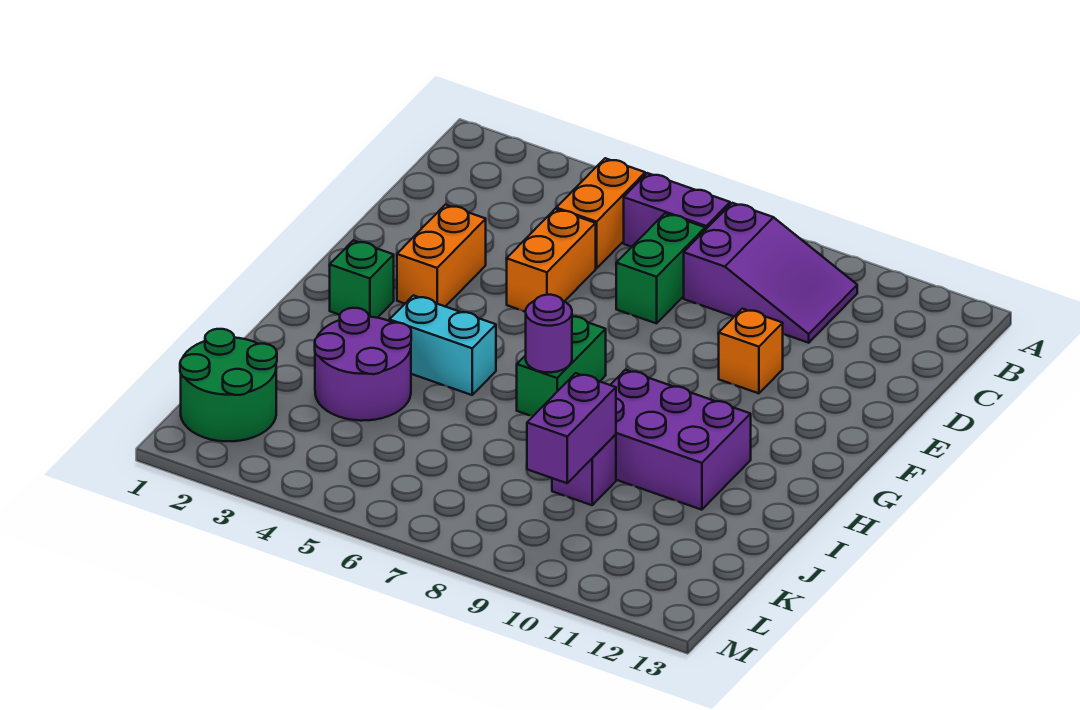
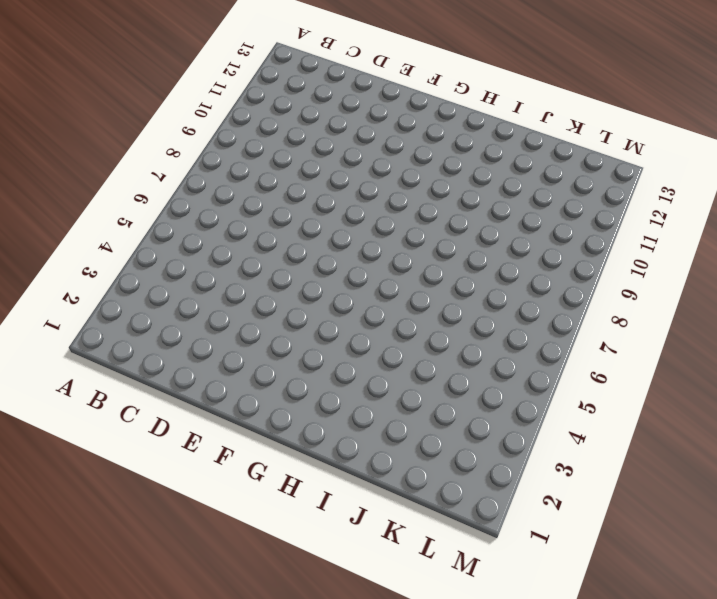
none -> orange brick B5:C5 level 1
none -> purple brick B6:B7 level 1
none -> purple slope B8:C10 level 1 top 8

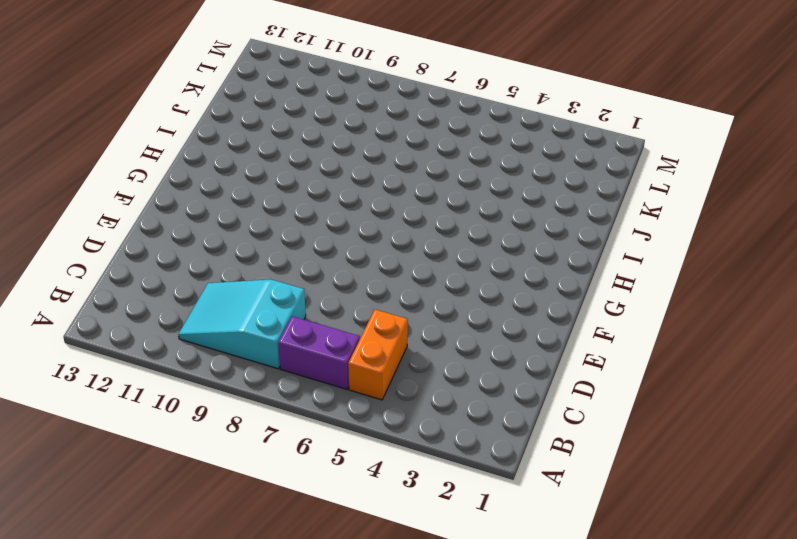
cyan slope B8:C10 level 1 top 8 -> purple slope B8:C10 level 1 top 8
none -> green brick C7:D7 level 1
none -> orange brick D5:E5 level 1
none -> orange brick E3:F3 level 1

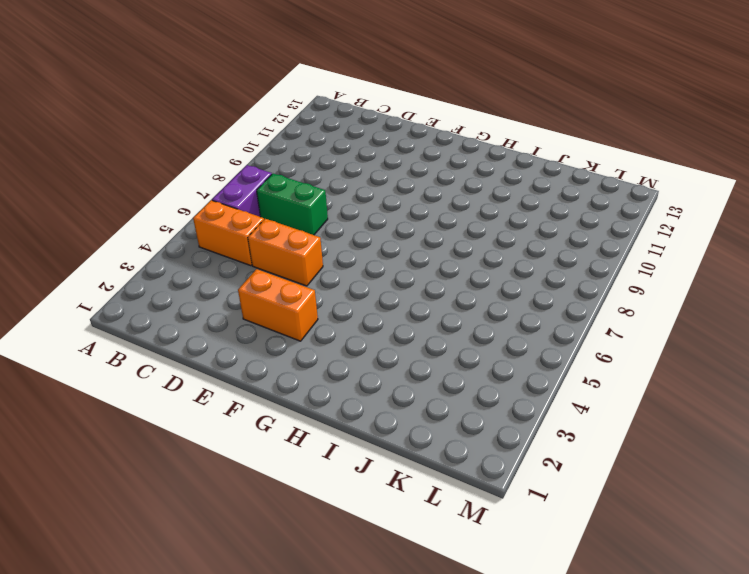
none -> purple slope B8:C10 level 1 top 8
none -> orange brick E10 level 1
none -> green brick G2 level 1

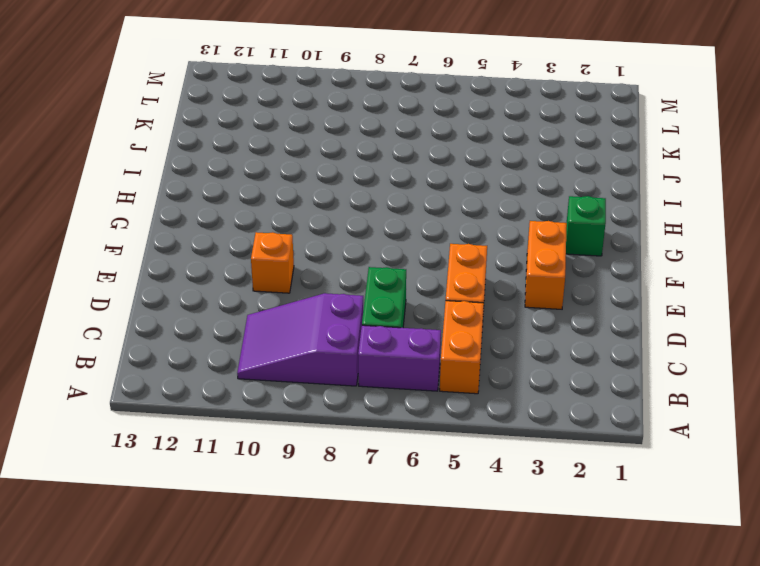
none -> green brick G7:H7 level 1
none -> cyan brick H4:H5 level 1
none -> purple brick H9:I11 level 1

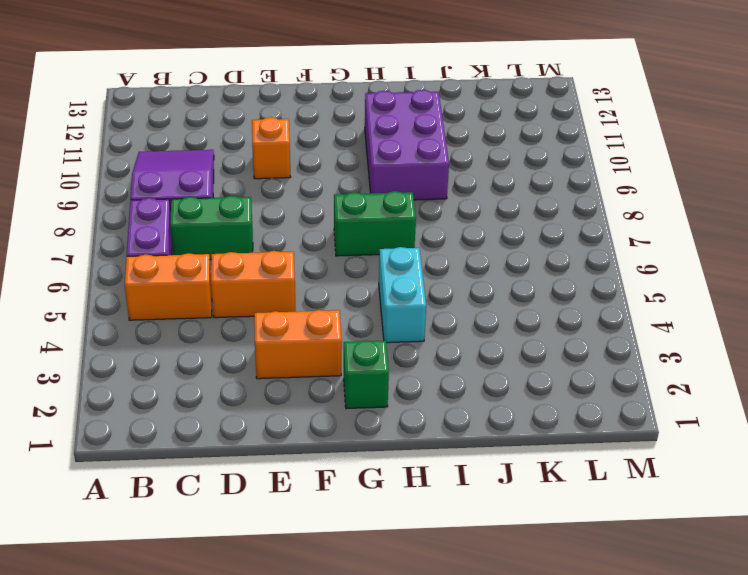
none -> purple round brick I3:J4 level 1
none -> purple brick J9 level 1
none -> green round brick K1:L2 level 1

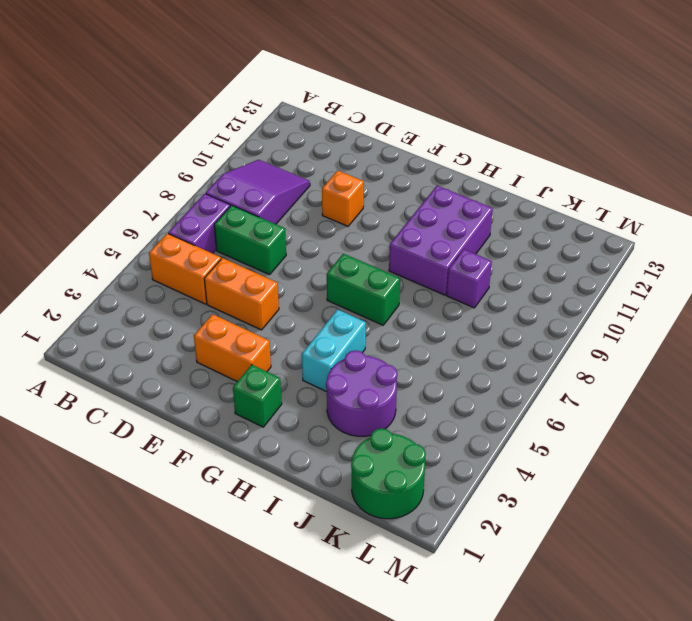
none -> purple round brick H7 level 2
none -> purple brick J9:K9 level 2

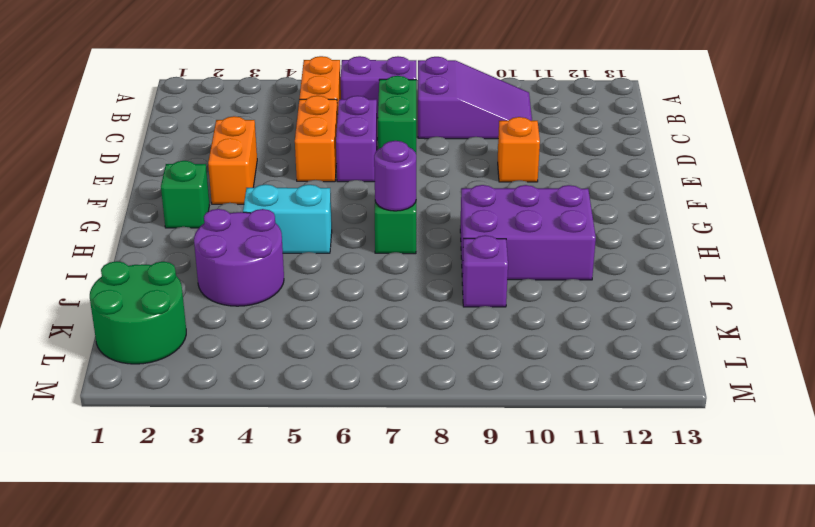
purple brick D6:E6 level 1 -> purple brick J9:K9 level 2

